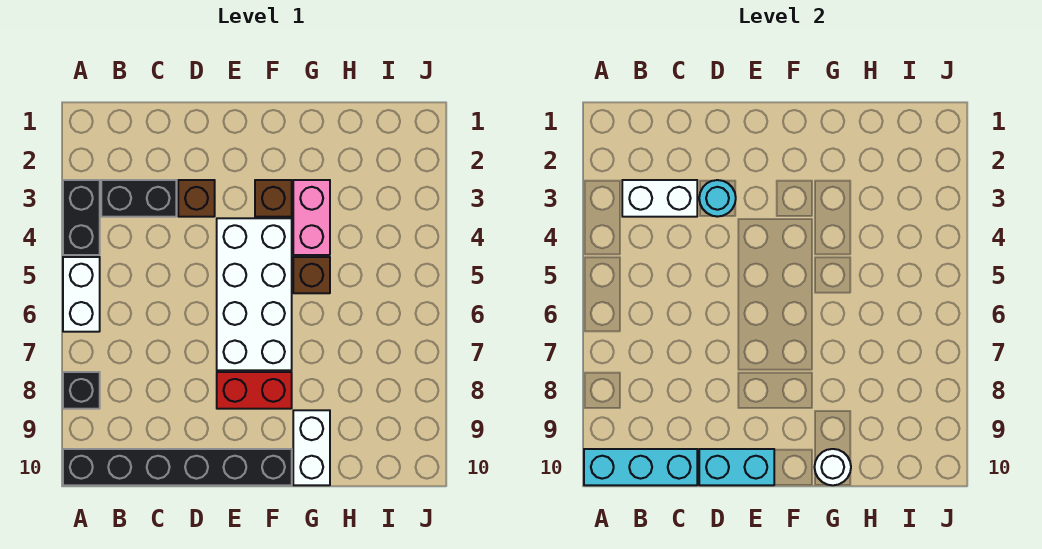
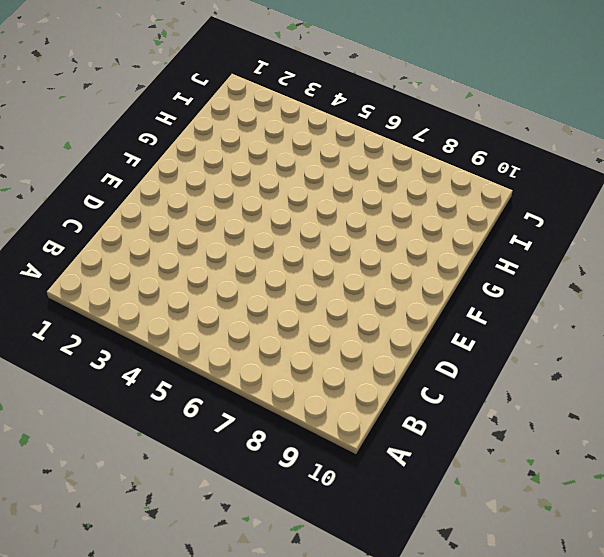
none -> black brick A3:A4 level 1
none -> white brick A5:A6 level 1
none -> black brick A8 level 1

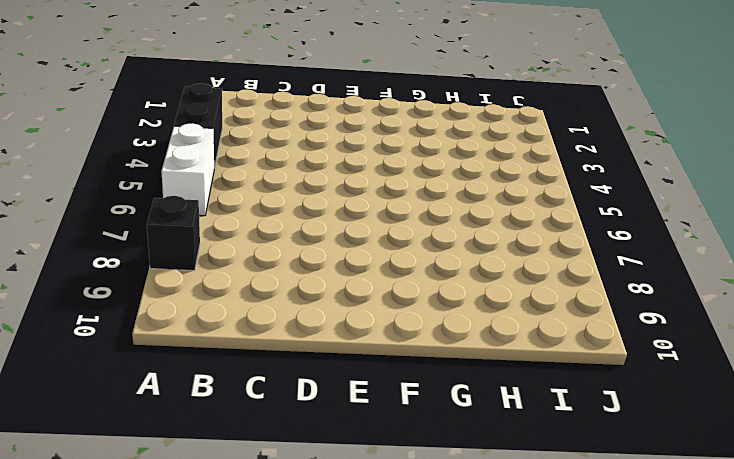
none -> black brick A10:F10 level 1
none -> black brick B3:C3 level 1
none -> brown brick D3 level 1

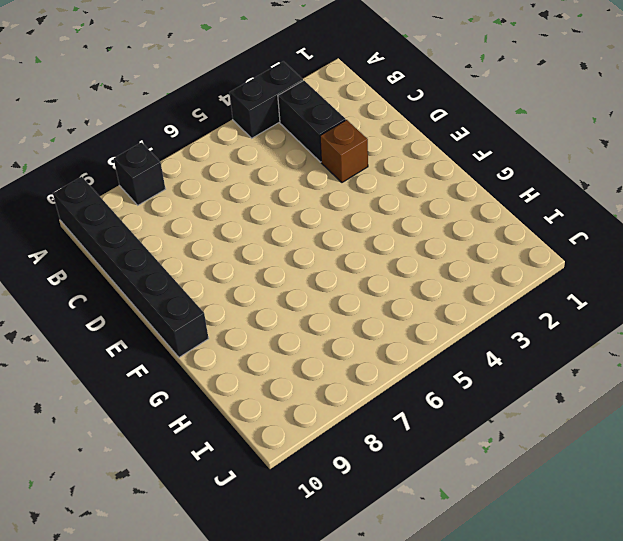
none -> white brick A5:A6 level 1
none -> white brick E4:F7 level 1
none -> red brick E8:F8 level 1

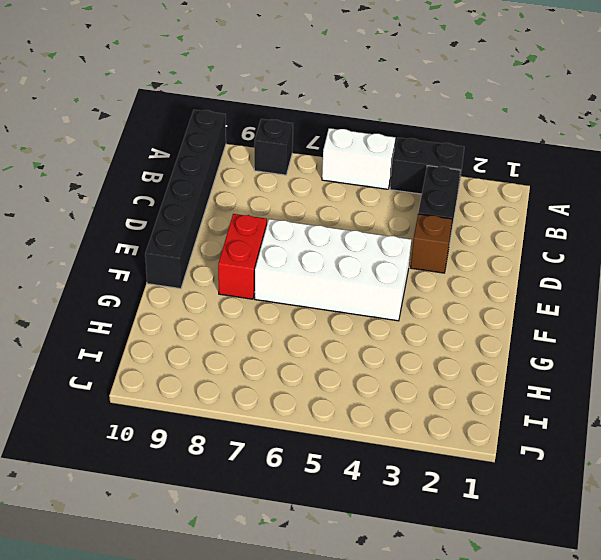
none -> brown brick F3 level 1
none -> pink brick G3:G4 level 1
none -> brown brick G5 level 1

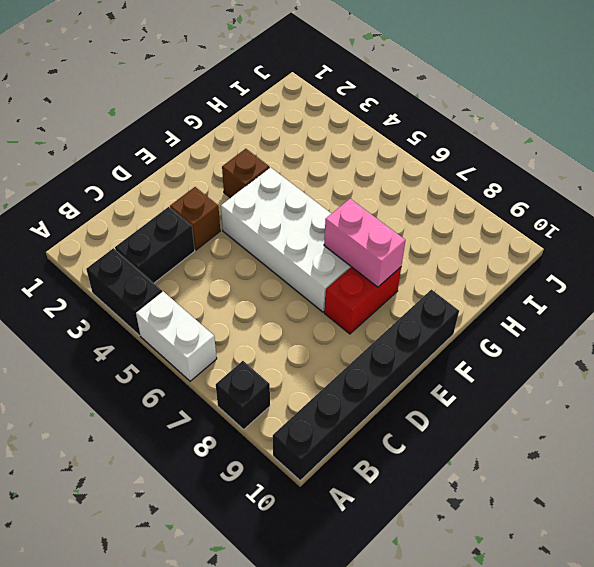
pink brick F7:F8 level 2 -> pink brick G3:G4 level 1
none -> brown brick G5 level 1
none -> white brick G9:G10 level 1
none -> cyan brick A10:C10 level 2

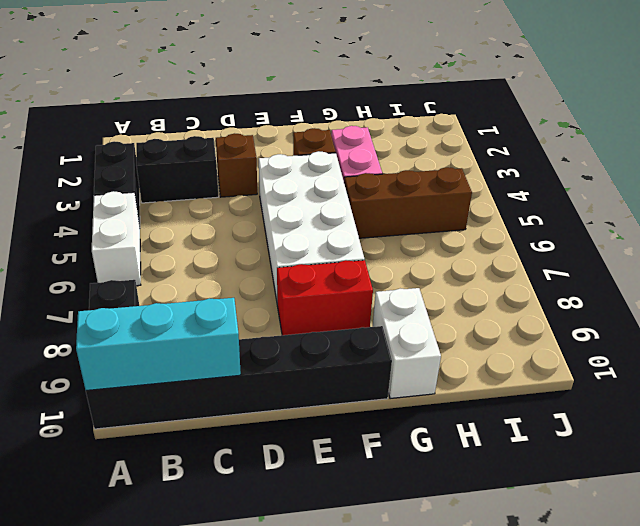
brown brick G5:I5 level 1 -> brown brick G5 level 1
none -> white brick B3:C3 level 2
none -> cyan round brick D3 level 2
none -> cyan brick D10:E10 level 2

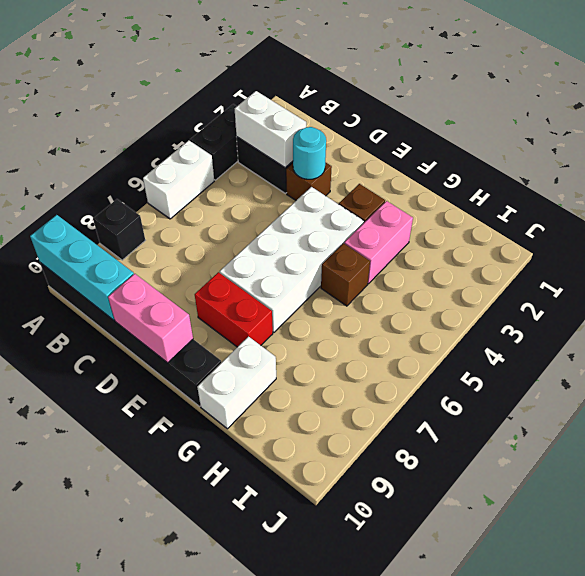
pink brick D10:E10 level 2 -> cyan brick D10:E10 level 2
none -> white round brick G10 level 2

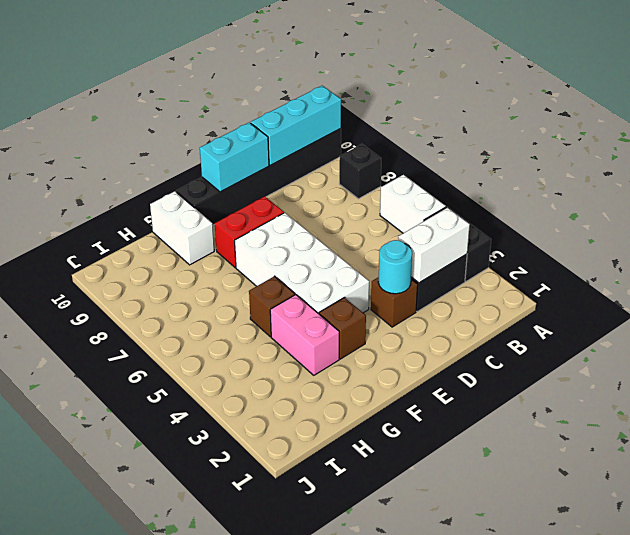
none -> white round brick G10 level 2

